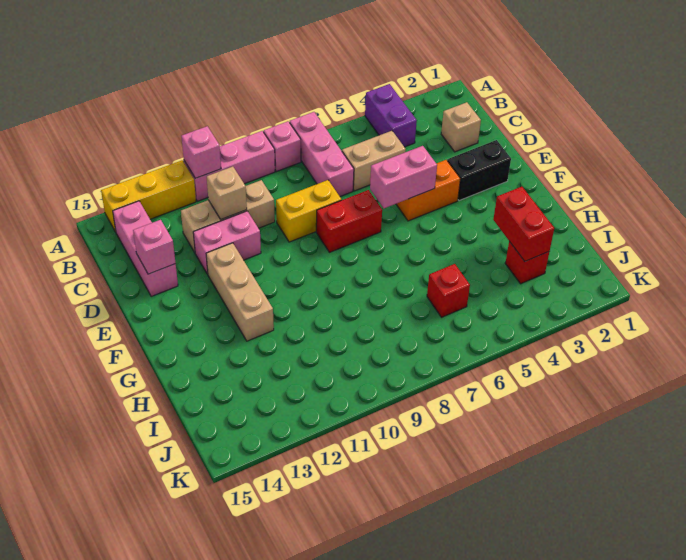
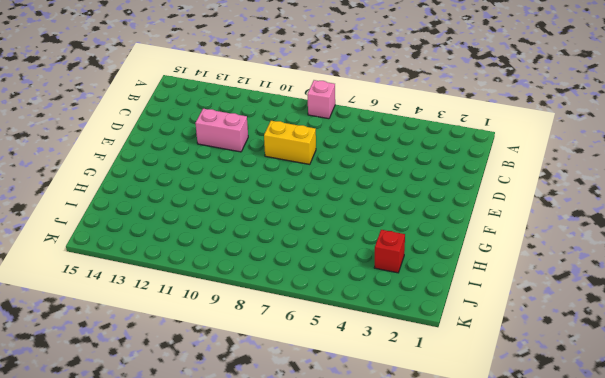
none -> purple brick A4:B4 level 1
none -> pink brick A7:C7 level 1
none -> pink brick A9:A11 level 1

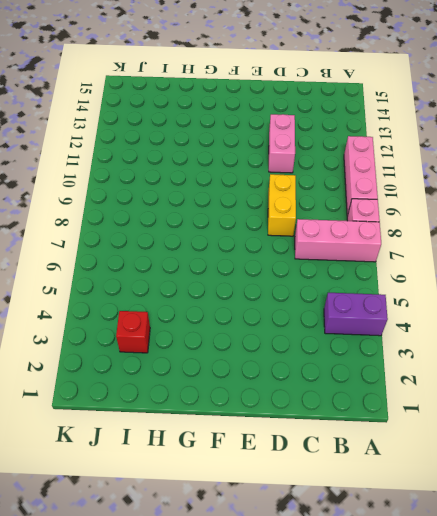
none -> yellow brick A12:A14 level 1
none -> pink brick B14:D14 level 1
none -> tan brick C2 level 1

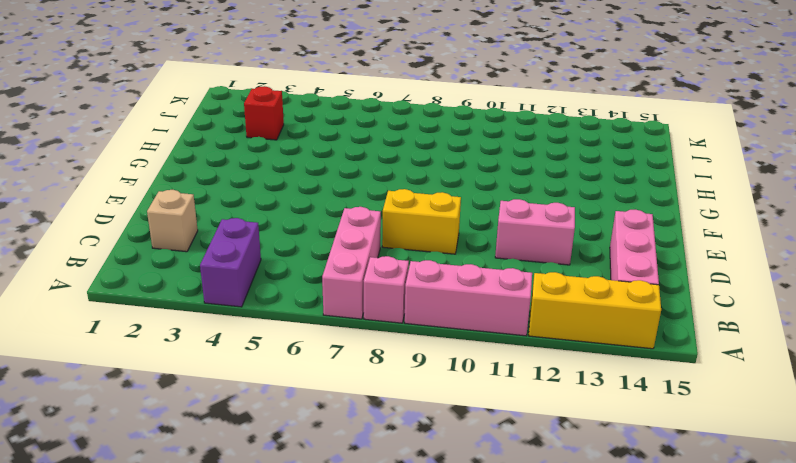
none -> tan brick C5:C6 level 1
none -> tan brick C10:C12 level 1
none -> black brick E2:E3 level 1

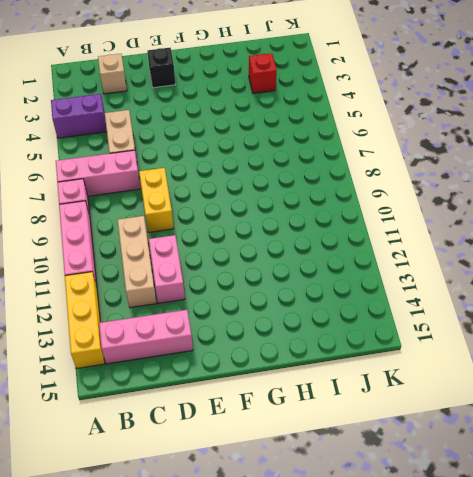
black brick E2 level 1 -> black brick E2:E3 level 1
none -> orange brick E4:E5 level 1
none -> red brick E7:E8 level 1
none -> tan brick E12:G12 level 1

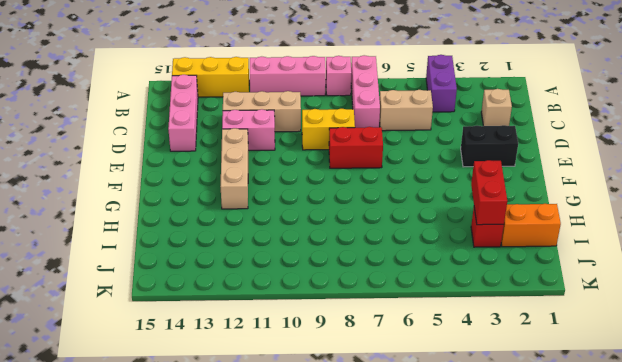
orange brick I1:I2 level 1 -> orange brick E4:E5 level 1
none -> red brick I6 level 1
none -> pink brick A11 level 2
none -> tan brick C11 level 2

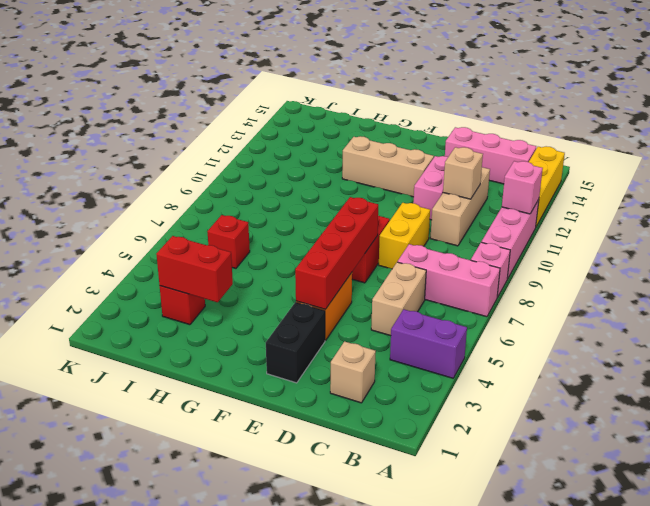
red brick E4:E7 level 2 -> pink brick E5:E6 level 2
none -> pink brick D14 level 2

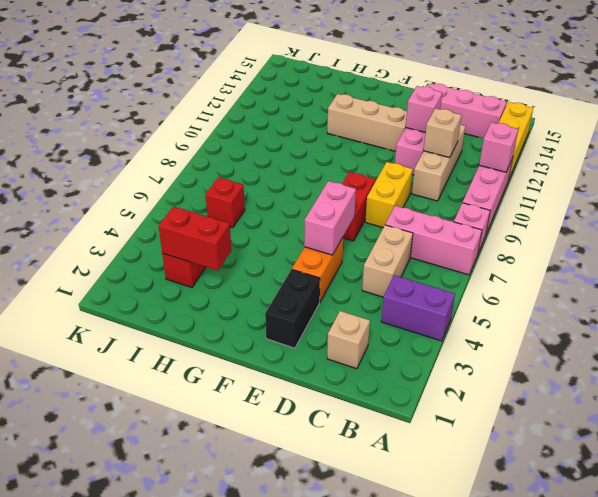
pink brick D12 level 2 -> pink brick D14 level 2

